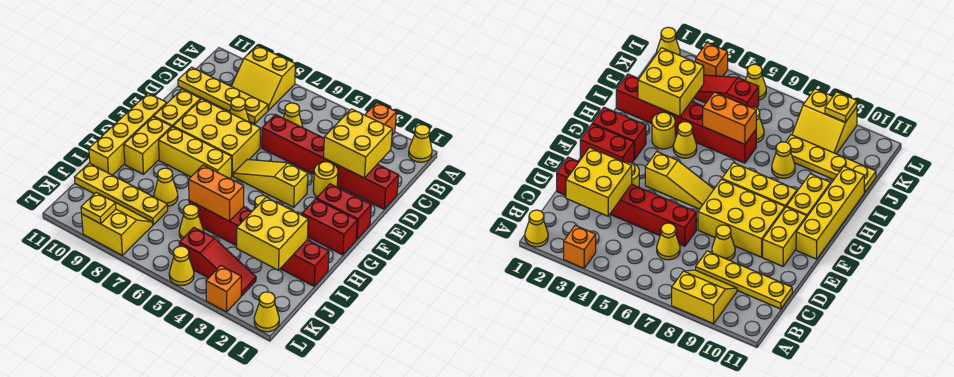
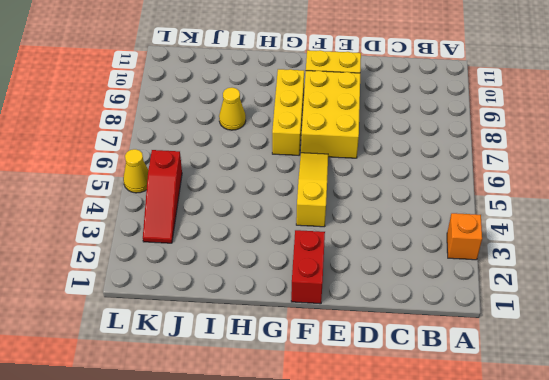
none -> yellow cone A1 level 1
none -> yellow slope A8:B9 level 1 top A
none -> yellow cone C6 level 1
none -> yellow plate C8:C11 level 1

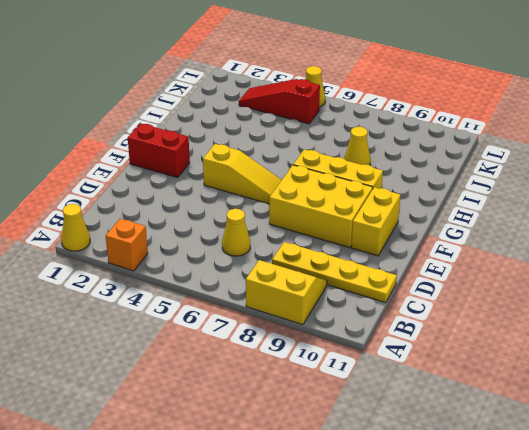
none -> red brick D1:D6 level 1
none -> yellow cone D8 level 1
none -> yellow round brick E3 level 1
none -> yellow brick F11:I11 level 1

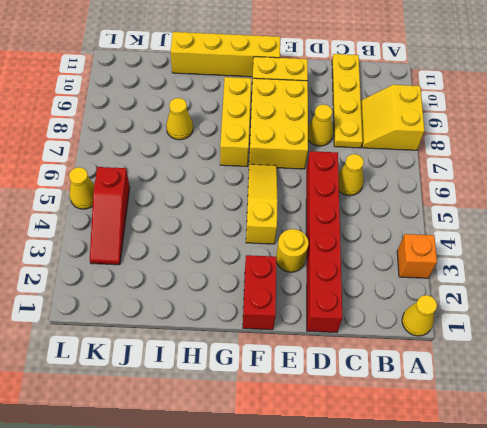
none -> red brick G1:G2 level 1
none -> yellow brick G10:H10 level 1
none -> yellow round brick H3 level 1
none -> yellow cone H4 level 1

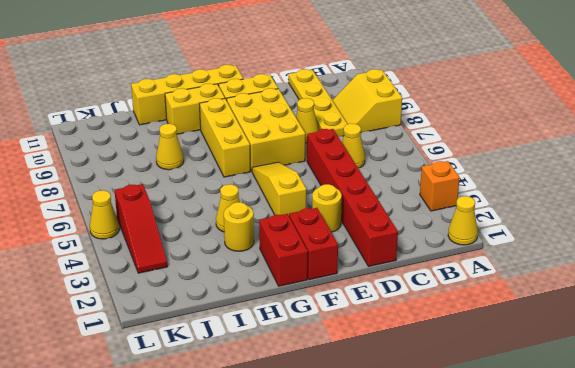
none -> red brick I1:I6 level 1
none -> yellow cone J6 level 1
none -> yellow plate J8:J11 level 1
none -> yellow slope K8:L9 level 1 top L

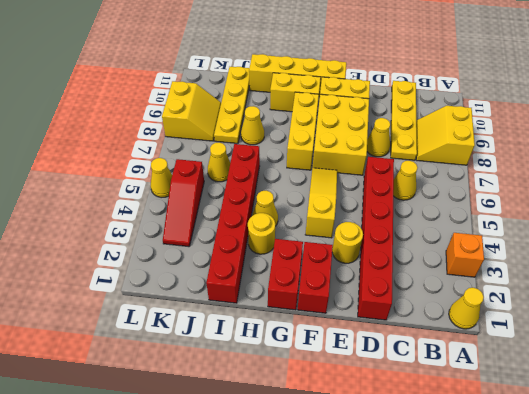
none -> yellow cone L1 level 1
none -> orange brick L3 level 1
none -> yellow brick C2:D3 level 2
none -> yellow brick I2:J3 level 2

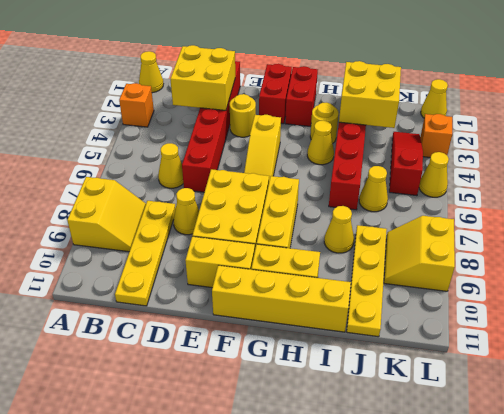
none -> orange brick I5:I6 level 2
none -> yellow plate L9 level 2

